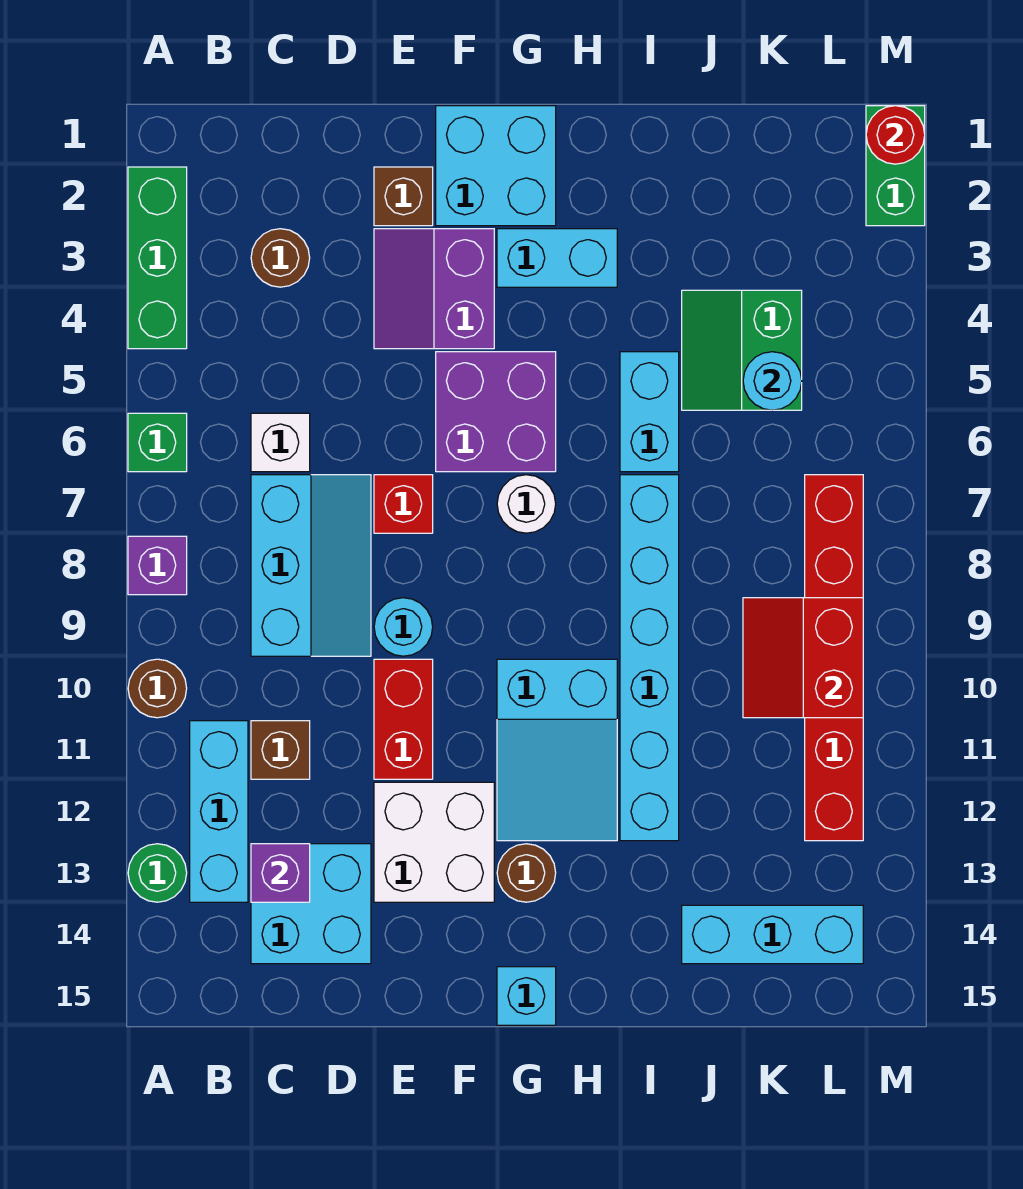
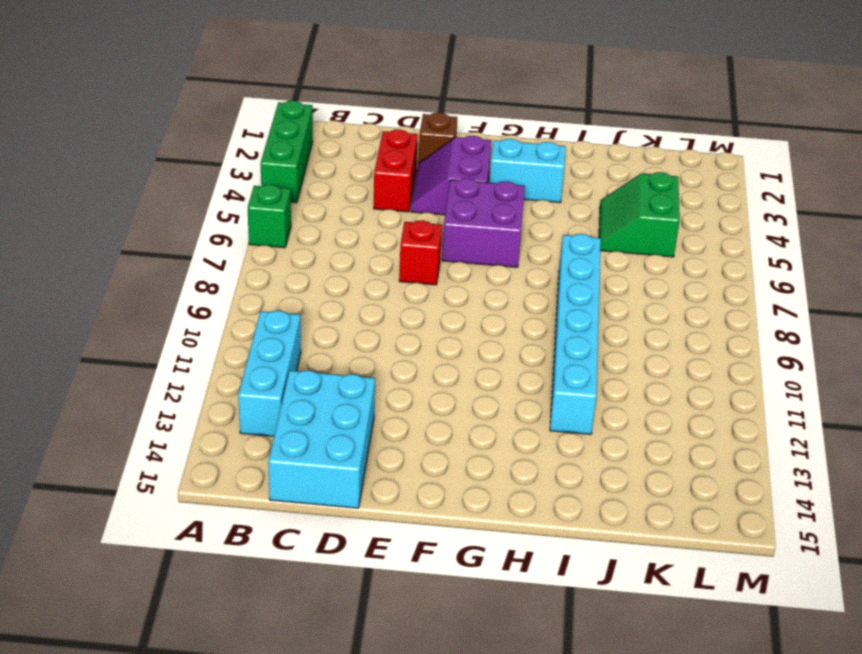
cyan brick C13:D15 level 1 -> cyan brick C13:D14 level 1
red brick D3:D4 level 1 -> red brick E10:E11 level 1
none -> purple brick A8 level 1
none -> brown round brick A10 level 1
none -> green round brick A13 level 1
none -> brown round brick C3 level 1

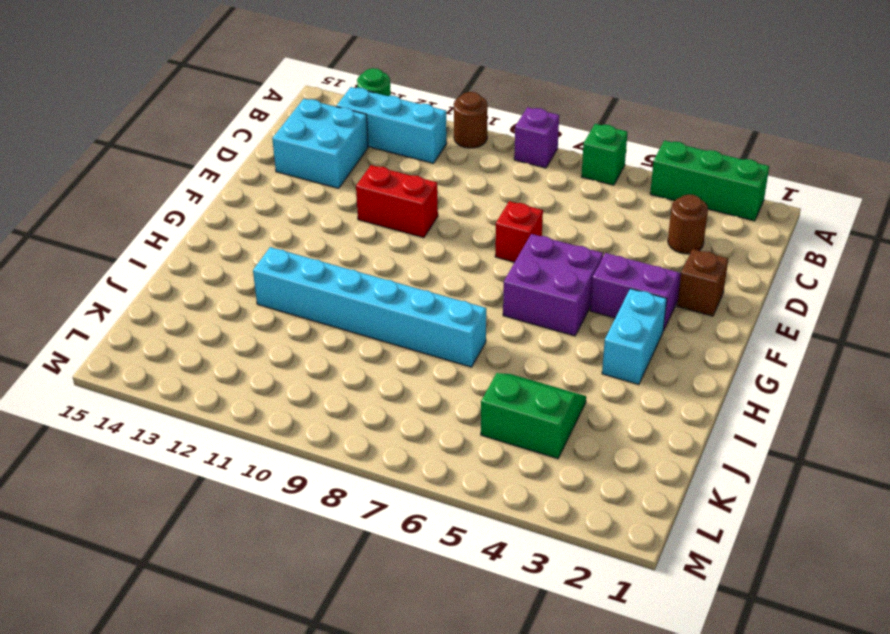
none -> white brick C6 level 1
none -> cyan slope C7:D9 level 1 top C
none -> brown brick C11 level 1
none -> cyan round brick E9 level 1

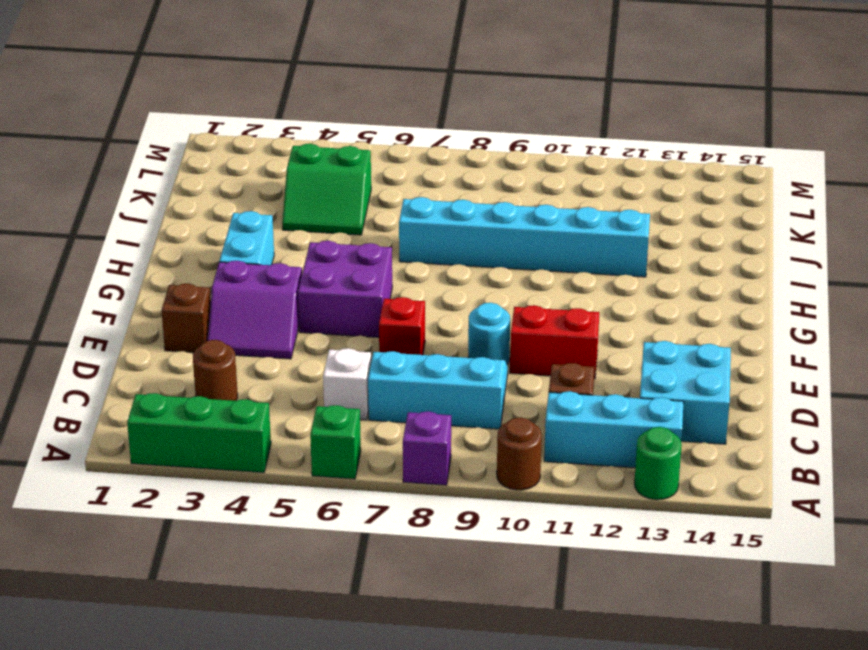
none -> white brick E12:F13 level 1
none -> cyan brick F1:G2 level 1
none -> white round brick G7 level 1
none -> cyan slope G10:H12 level 1 top 10

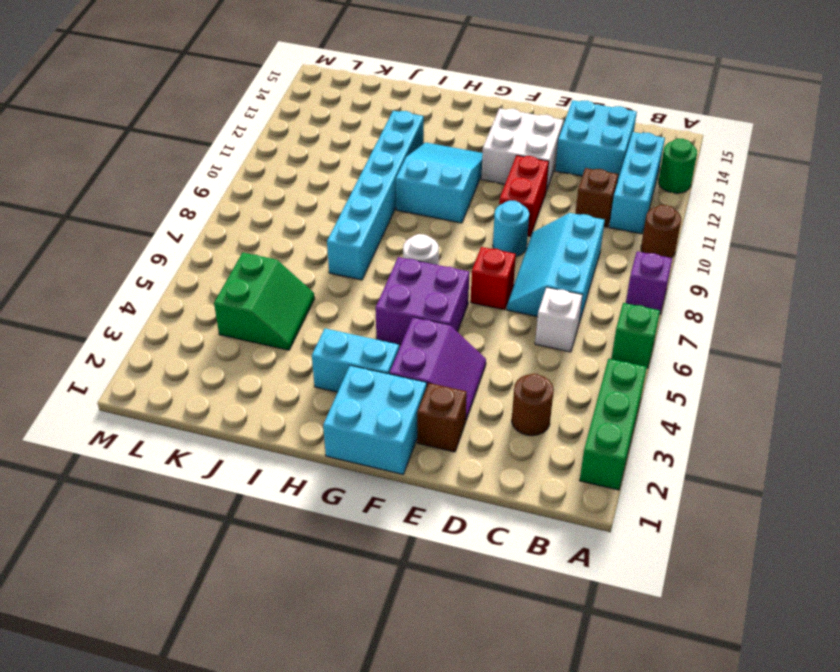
none -> brown round brick G13 level 1
none -> cyan brick G15 level 1
none -> cyan brick I5:I6 level 1
none -> cyan brick J14:L14 level 1

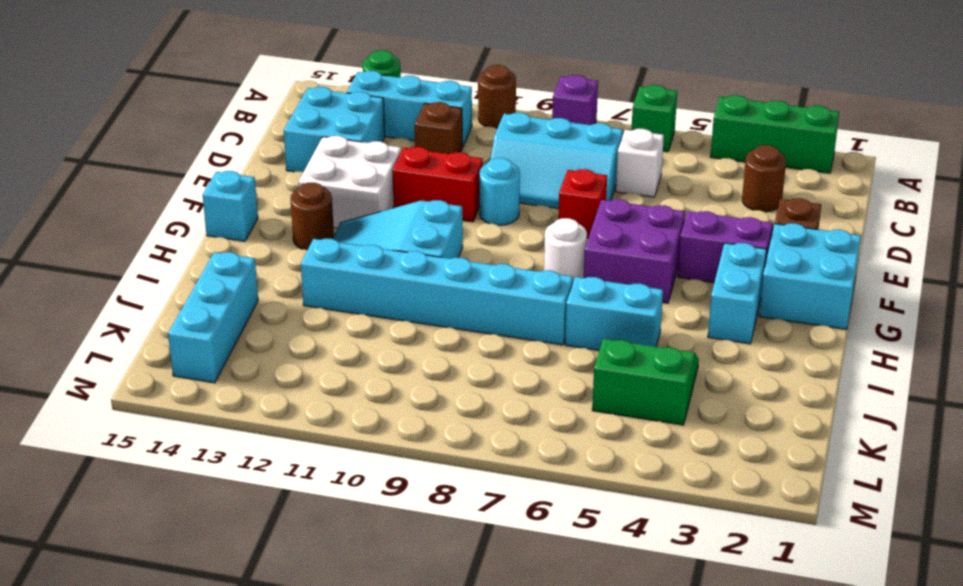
none -> red brick L7:L12 level 1
none -> green brick M1:M2 level 1
none -> purple brick C13 level 2
none -> cyan round brick K5 level 2

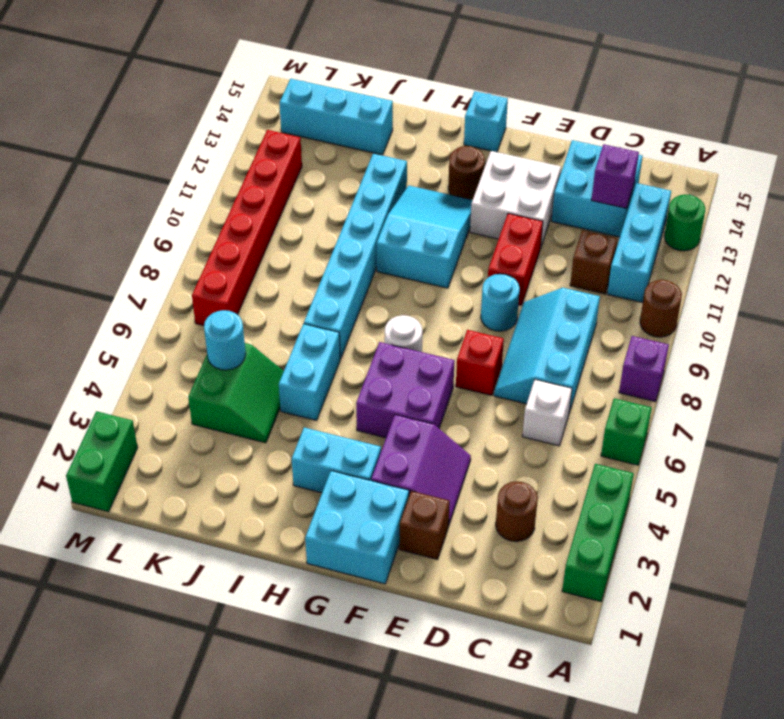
none -> red slope K9:L10 level 2 top L
none -> red round brick M1 level 2

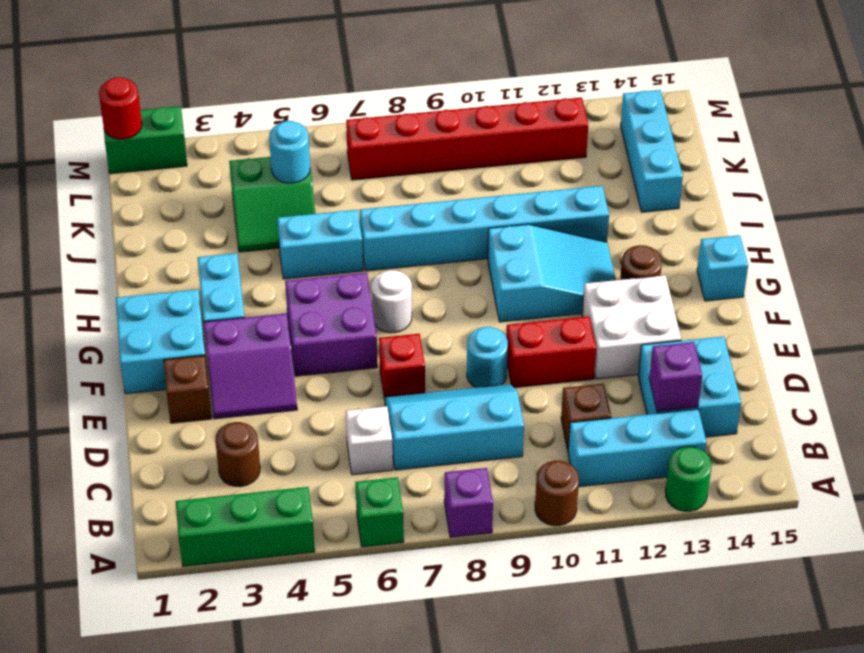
none -> red slope K9:L10 level 2 top L

